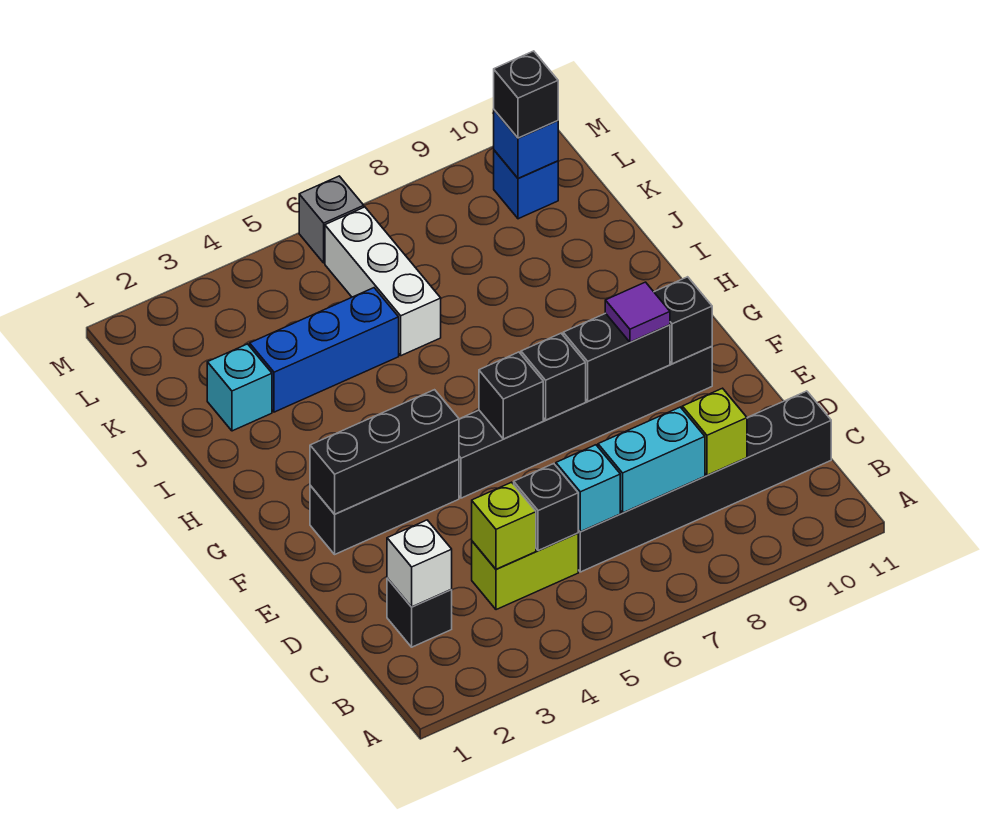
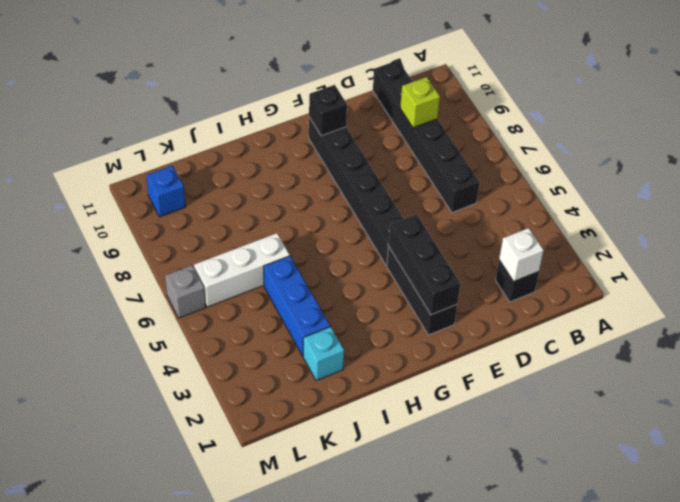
none -> lime brick C4:C5 level 1
none -> lime brick C4 level 2
none -> black brick C5 level 2

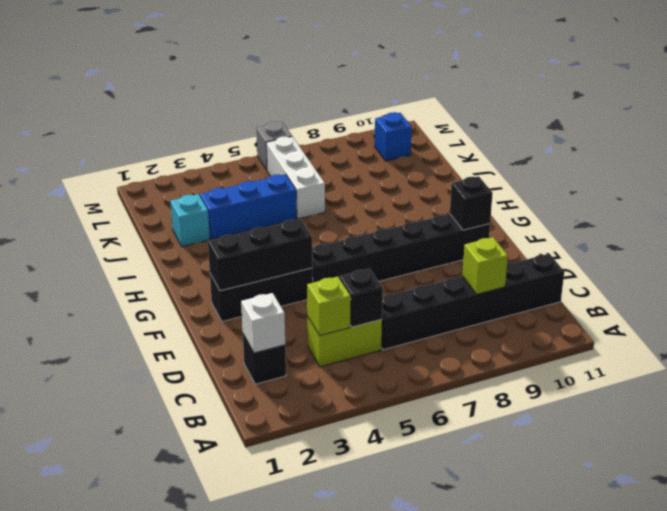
none -> cyan brick C6 level 2
none -> cyan brick C7:C8 level 2
none -> black brick F6 level 2

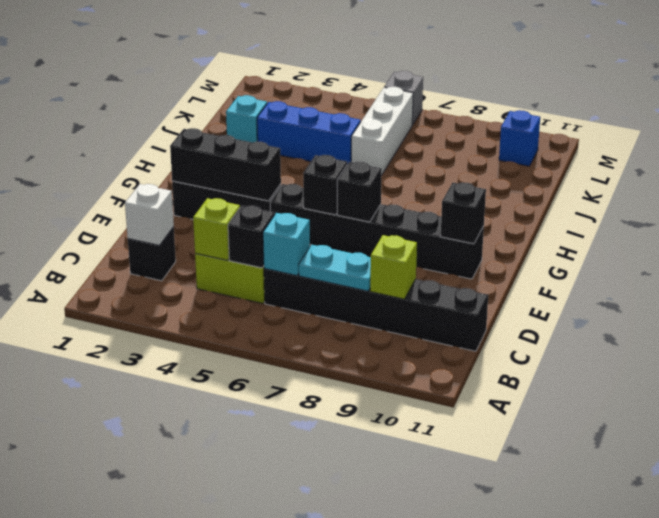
cyan plate C7:C8 level 2 -> cyan brick C7:C8 level 2
none -> black brick F8:F9 level 2
none -> blue brick L10 level 2
none -> purple tile F9 level 3

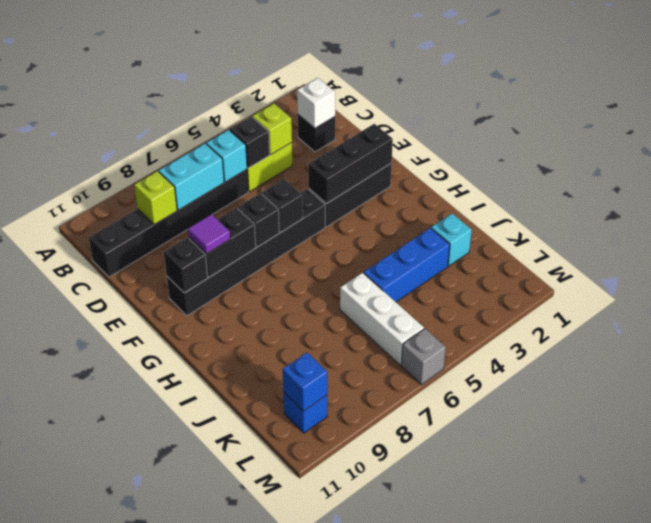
none -> black brick L10 level 3

